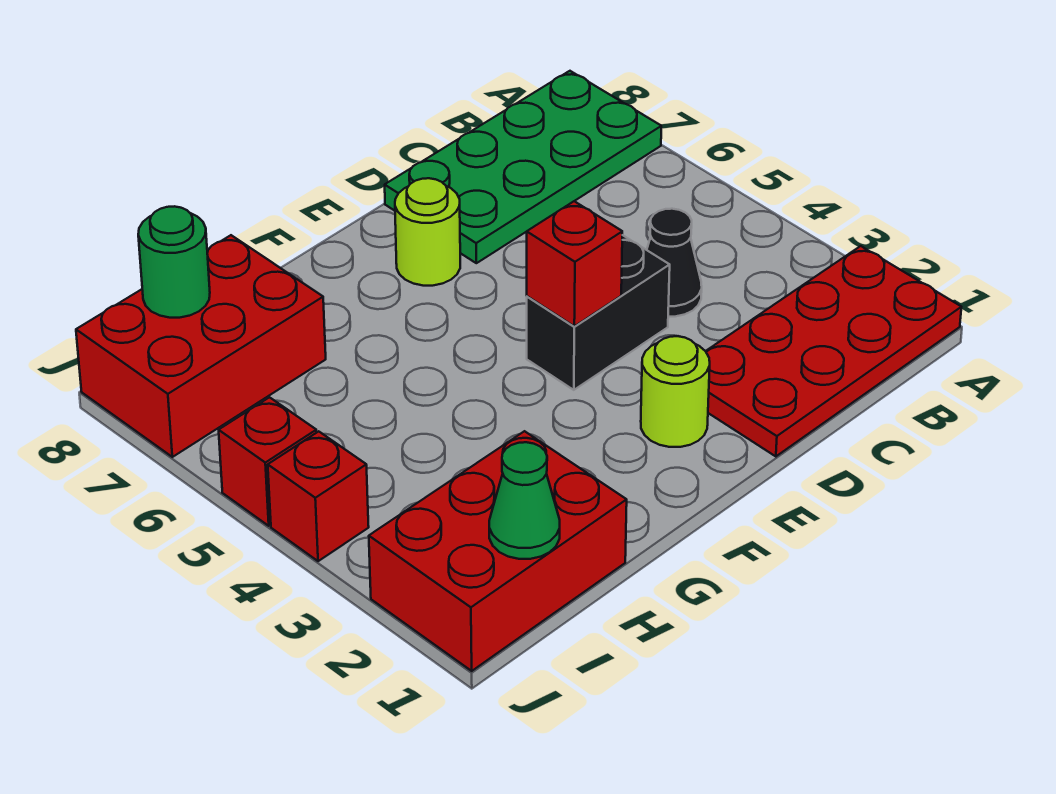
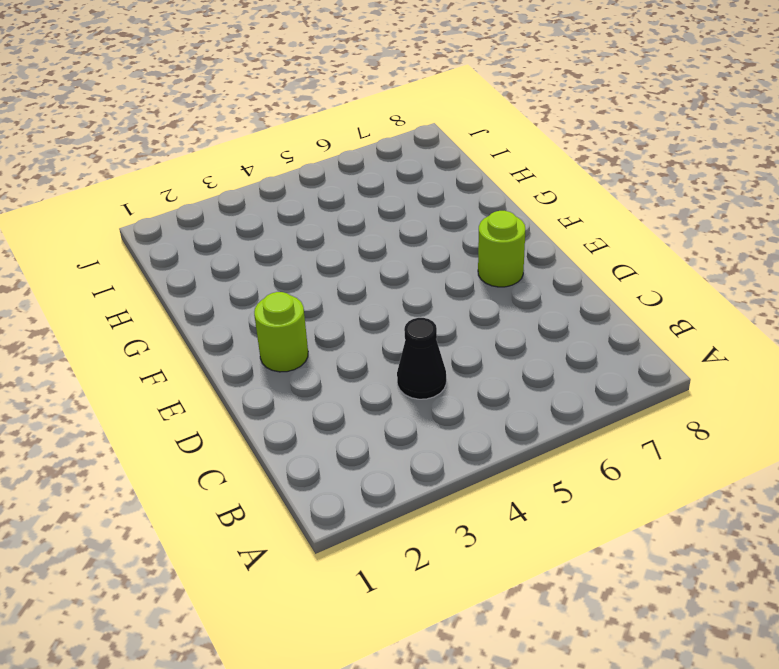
none -> red plate A1:D2 level 1
none -> green plate A7:D8 level 1
none -> black brick D4:E4 level 1

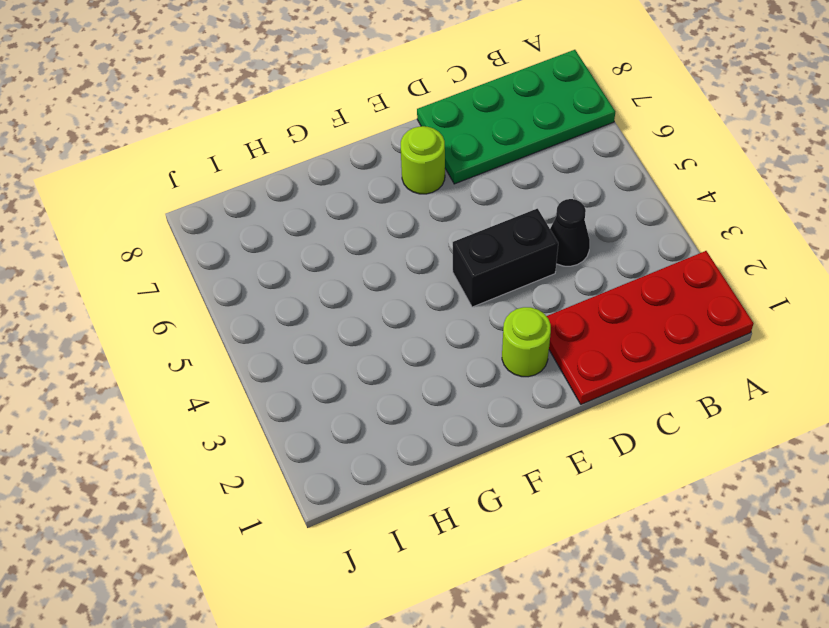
none -> red brick H1:J2 level 1
none -> red brick H7:J8 level 1
none -> red brick J4 level 1

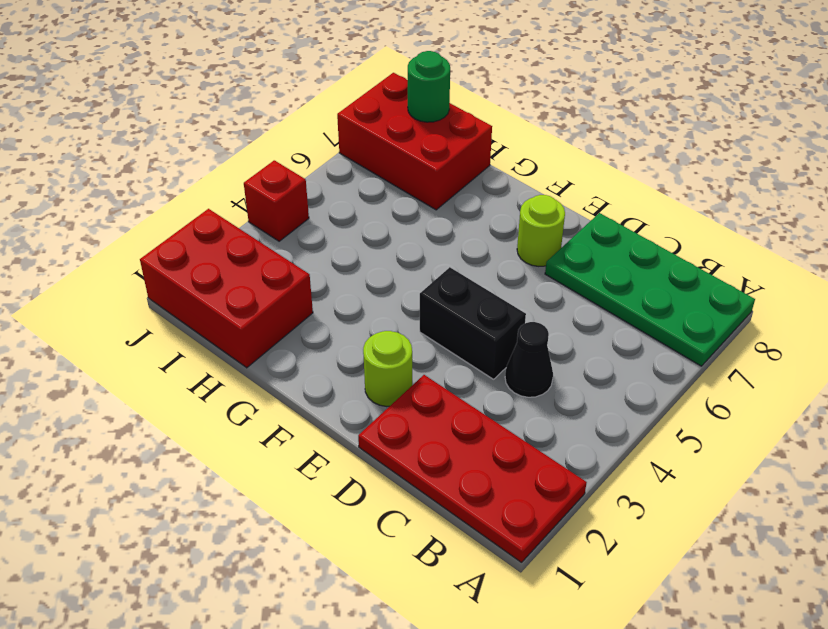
none -> red brick J5 level 1
none -> red brick E4 level 2
none -> green cone I1 level 2

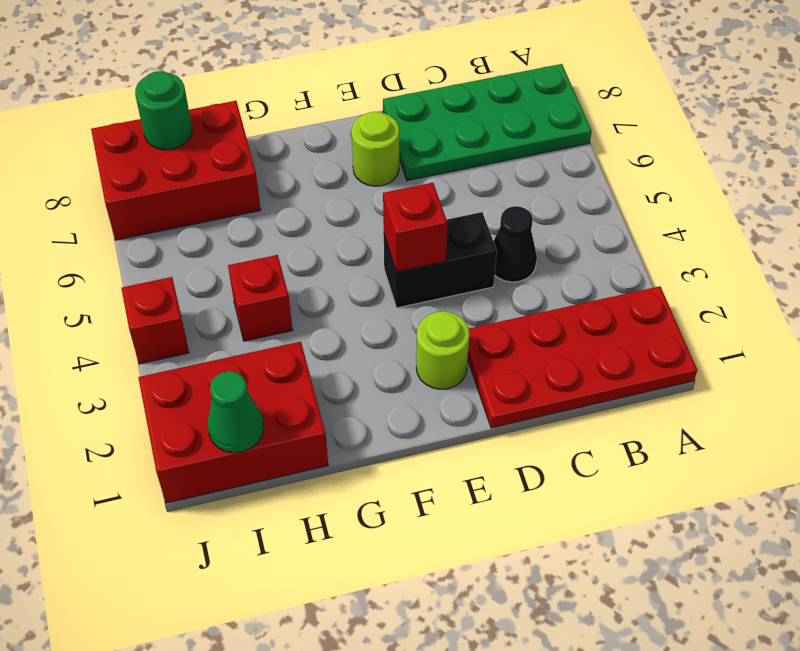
red brick H4 level 1 -> red brick J5 level 1

